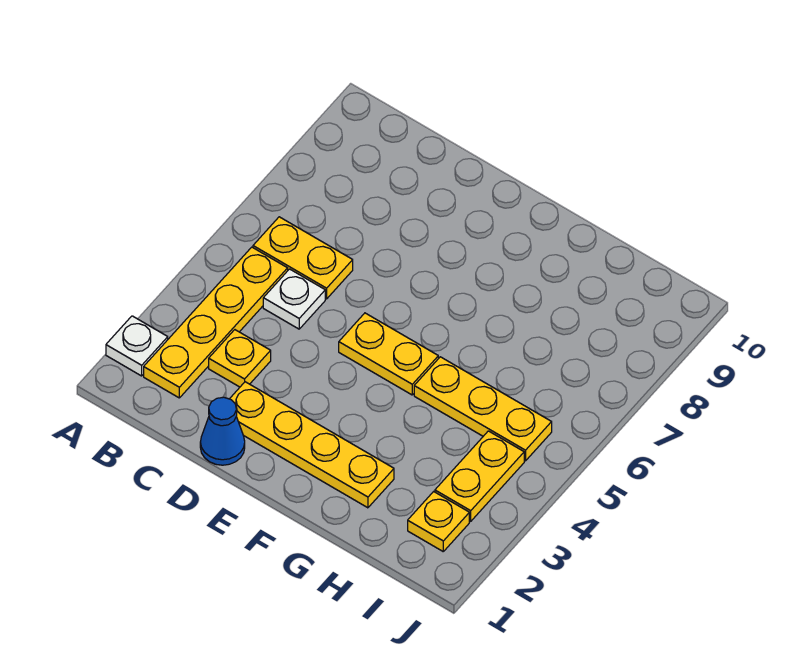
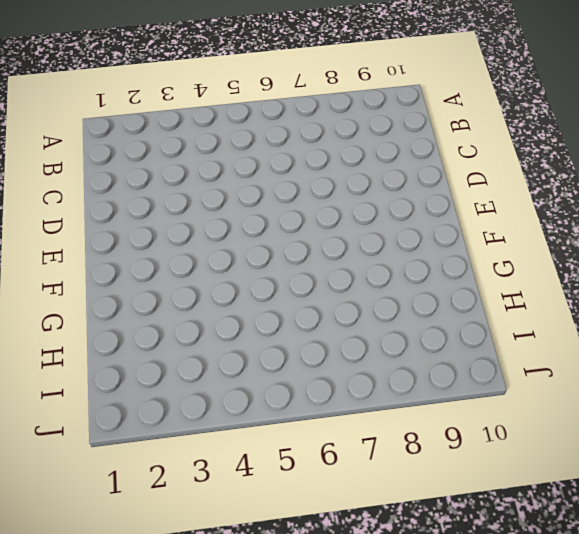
none -> white plate A2 level 1
none -> yellow plate B2:B5 level 1

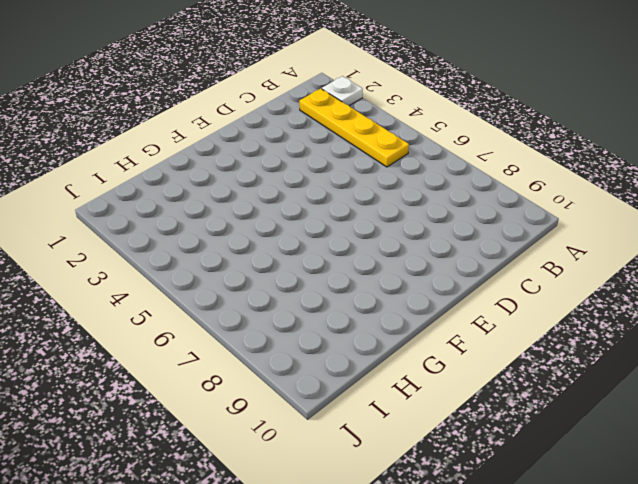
none -> yellow plate B6:C6 level 1
none -> yellow plate C3 level 1

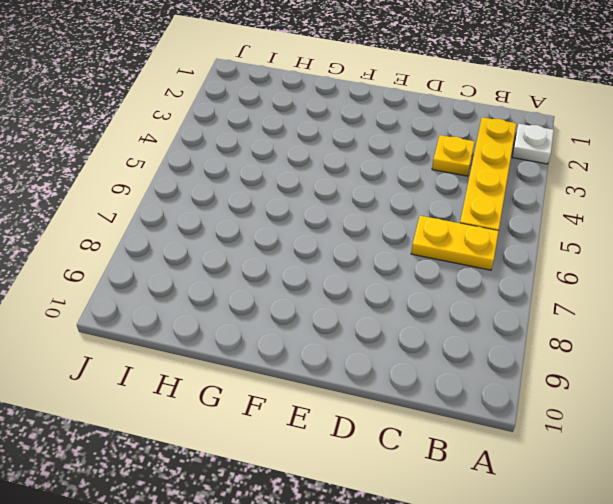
none -> white plate C5 level 1
none -> blue cone D1 level 1

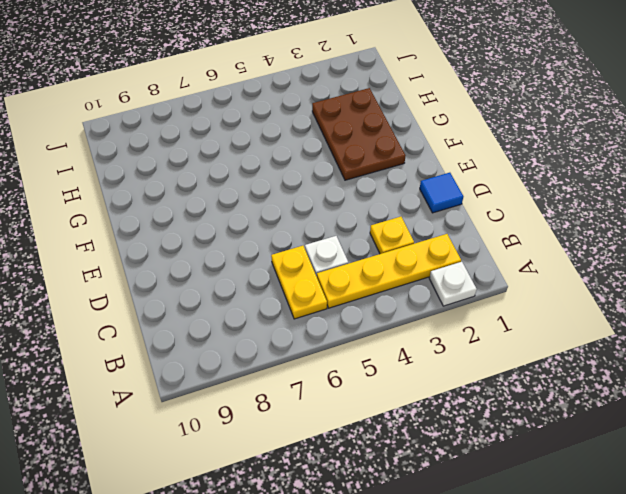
blue tile D1 level 1 -> blue cone D1 level 1
brown plate F2:H3 level 1 -> yellow plate D2:G2 level 1
none -> yellow plate E5:F5 level 1
none -> yellow plate G5:I5 level 1

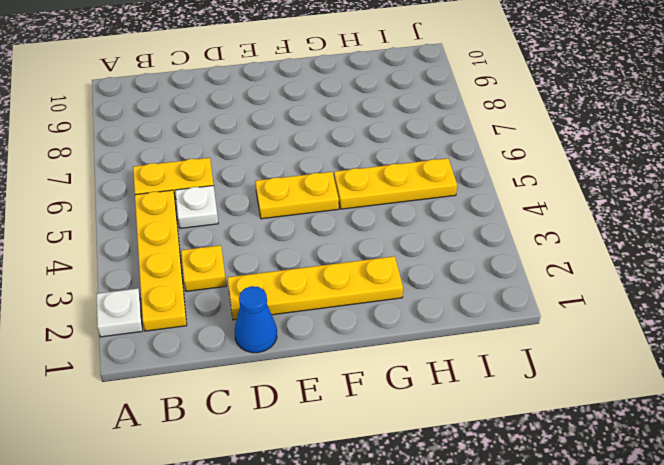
none -> yellow plate I2 level 1
none -> yellow plate I3:I4 level 1

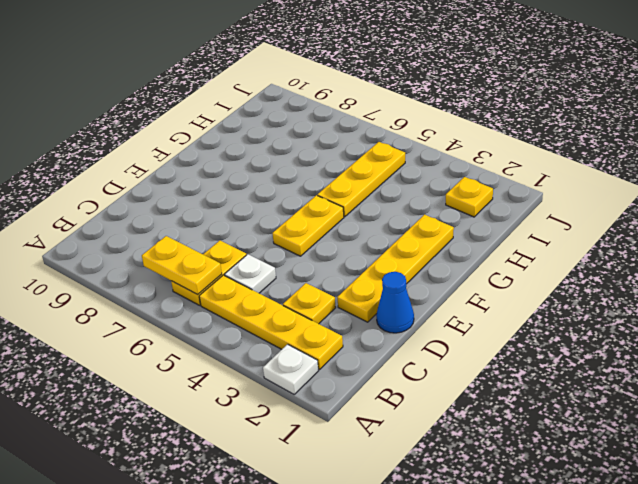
yellow plate B6:B7 level 2 -> yellow plate I3:I4 level 1

